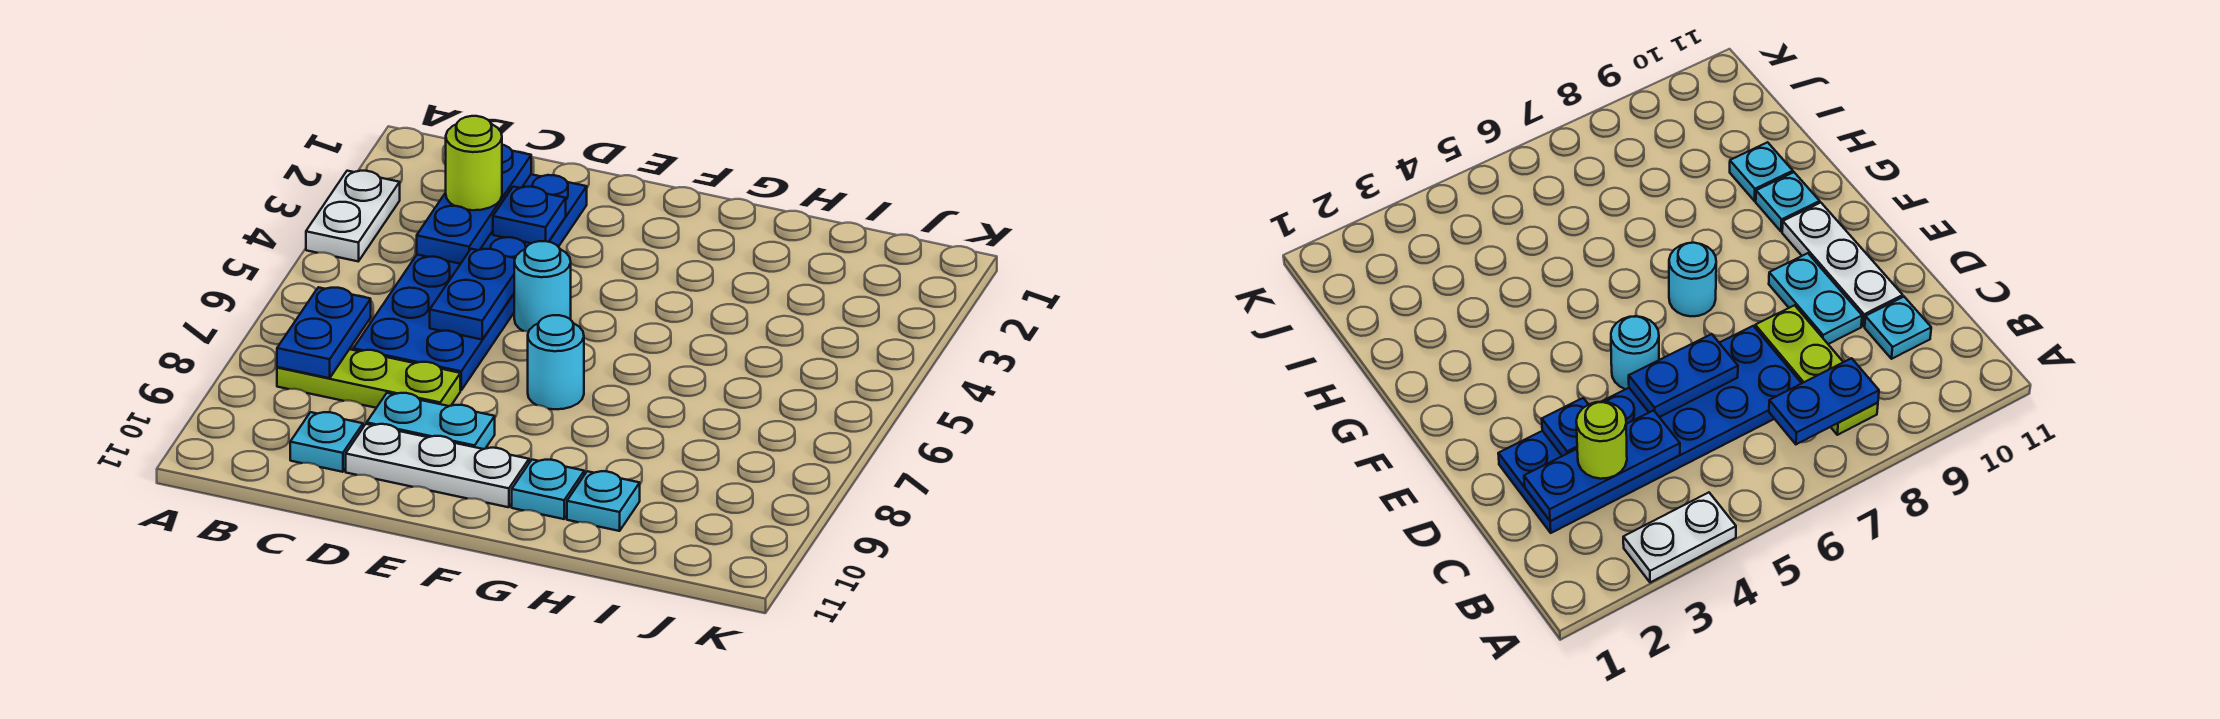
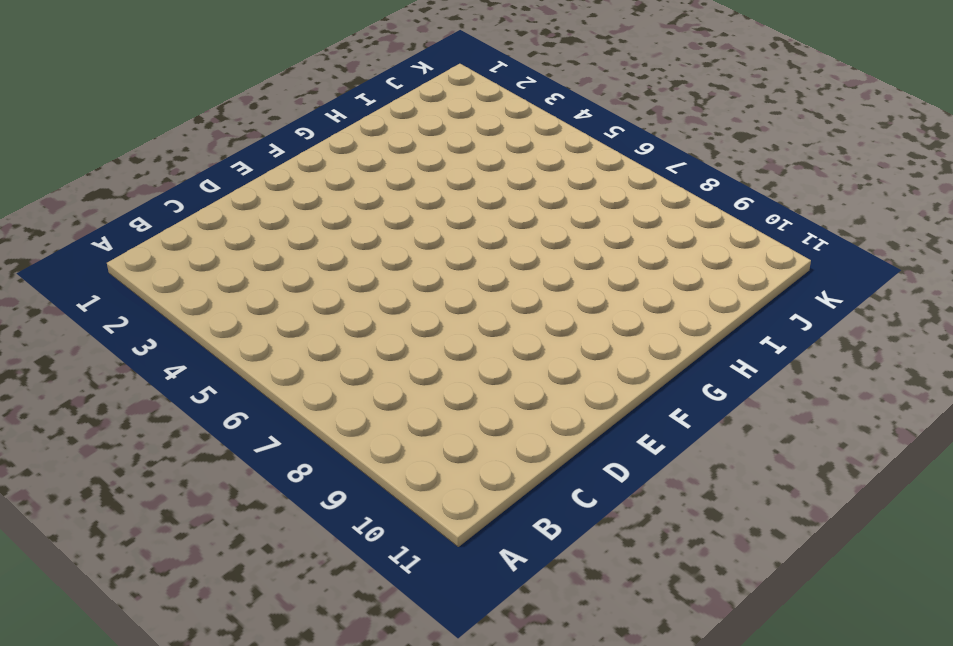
none -> white plate A3:A4 level 1
none -> lime plate B8:D8 level 1
none -> blue plate C2:D7 level 1

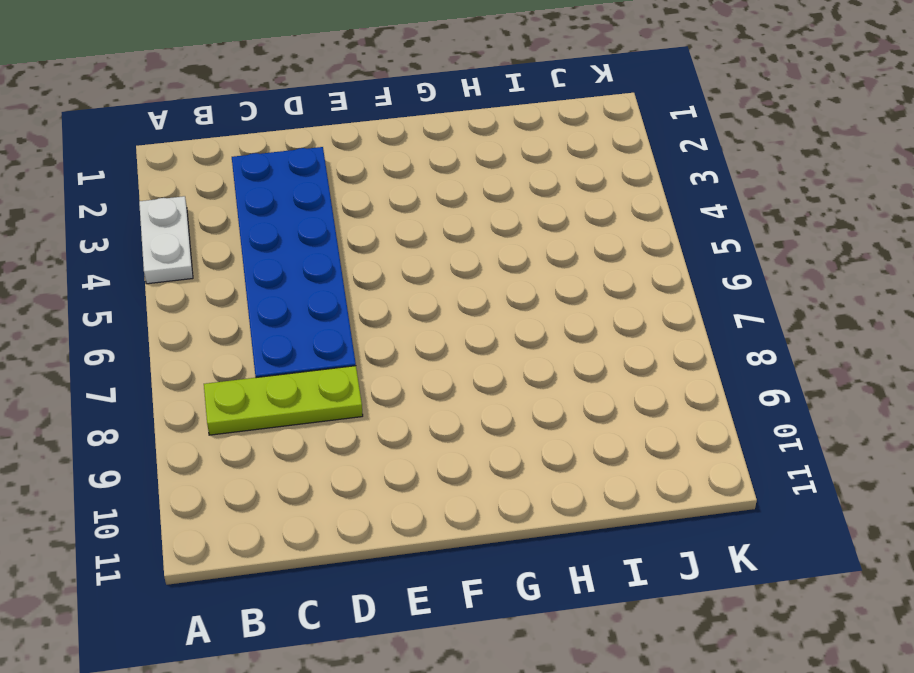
none -> cyan plate C10 level 1
none -> cyan plate D9:E9 level 1
none -> white plate D10:F10 level 1

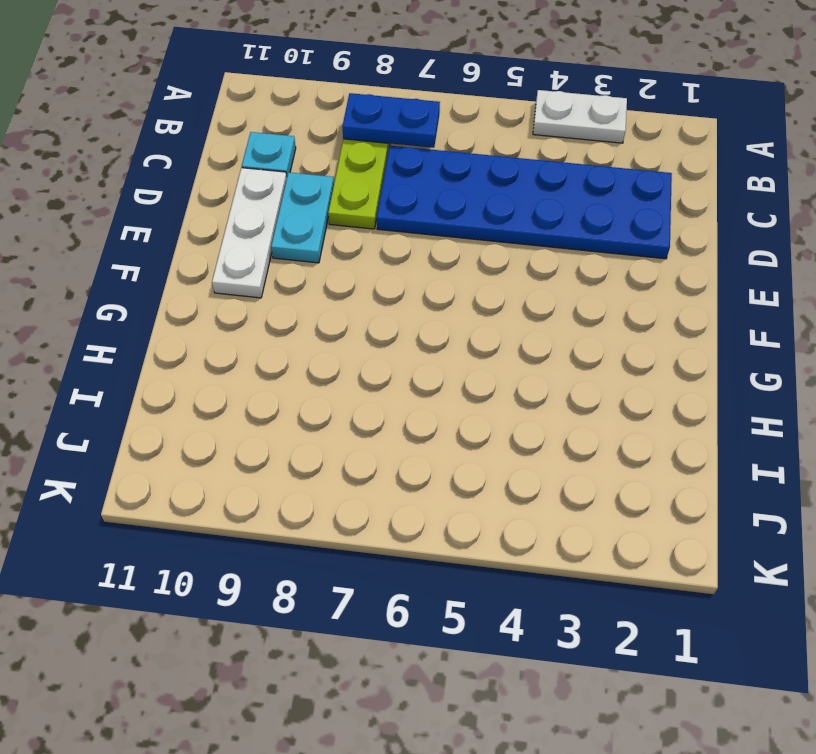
none -> cyan round brick E5 level 1
none -> cyan round brick F7 level 1
none -> cyan plate G10 level 1

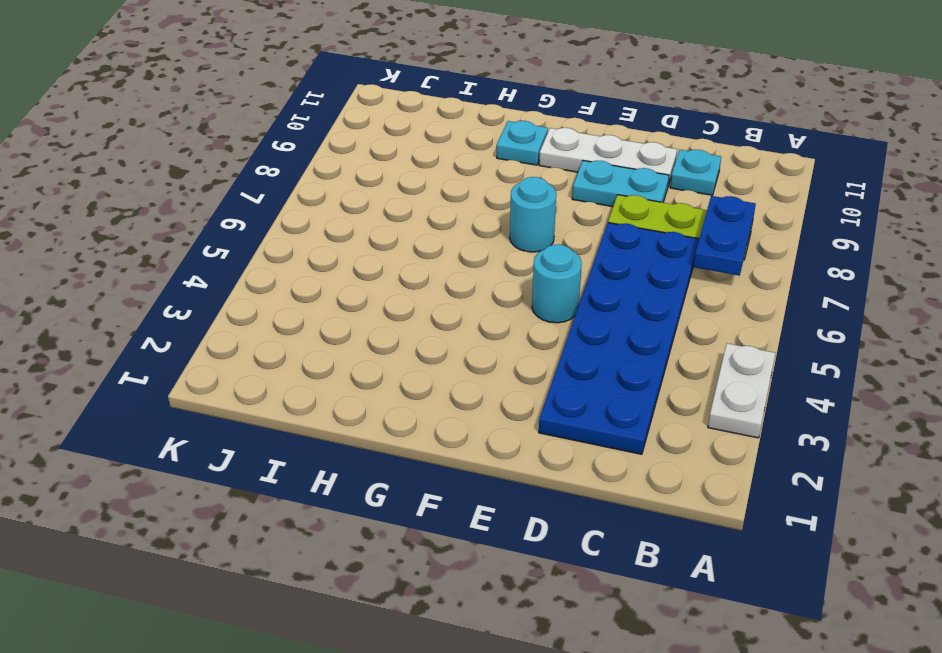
none -> cyan plate H10 level 1
none -> blue plate C2:C4 level 2
none -> blue plate D3 level 2

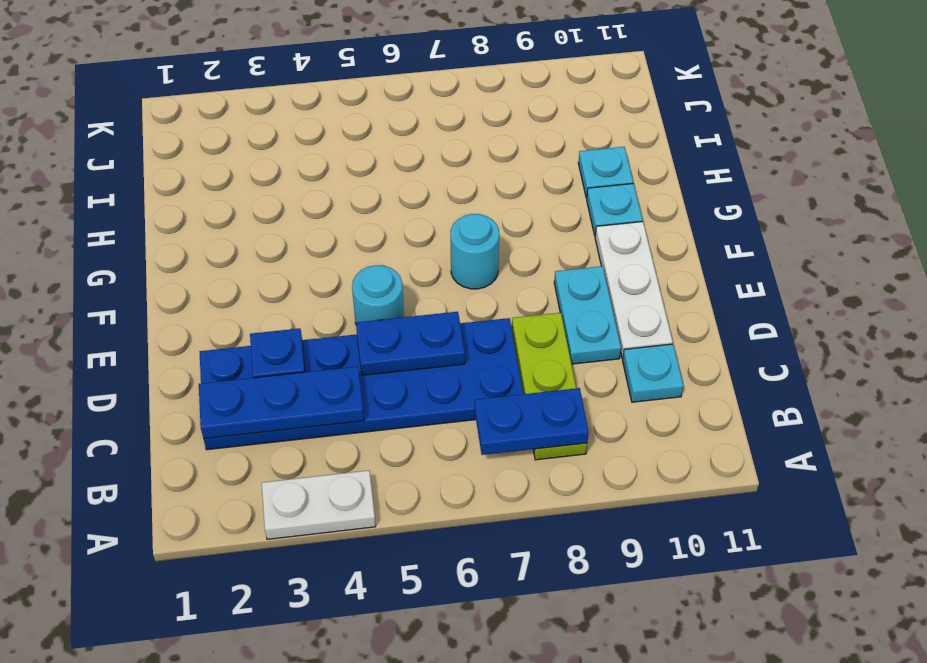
none -> lime round brick C3 level 3

